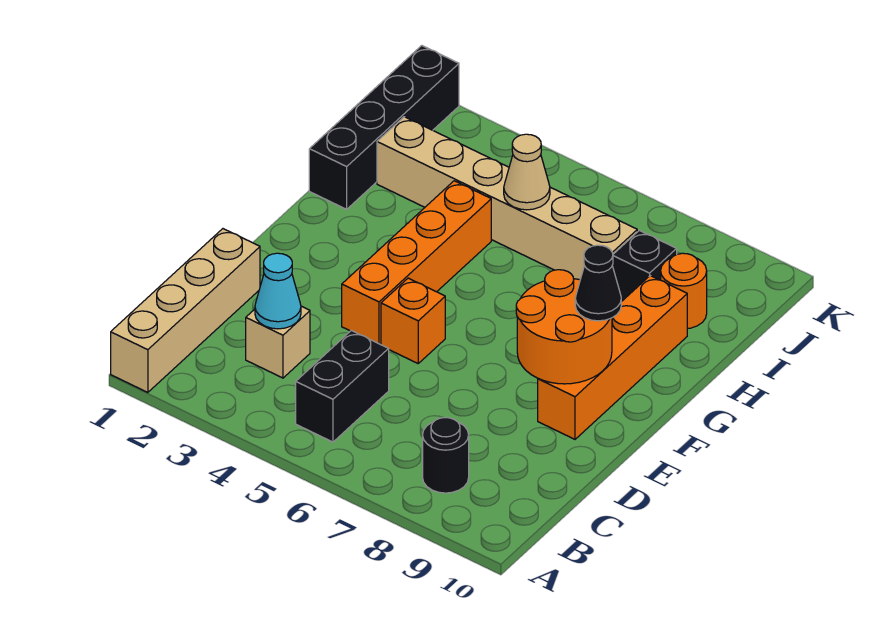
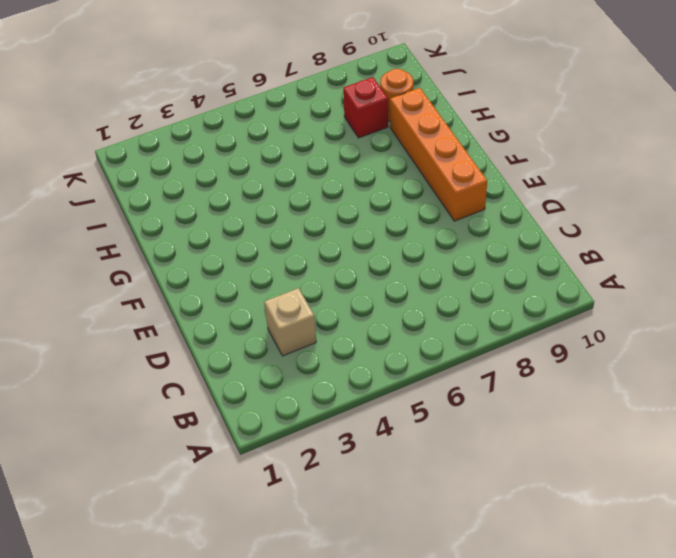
red brick I8 level 1 -> black brick I8 level 1
none -> tan brick A1:D1 level 1
none -> black brick B5:C5 level 1
none -> black round brick B8 level 1

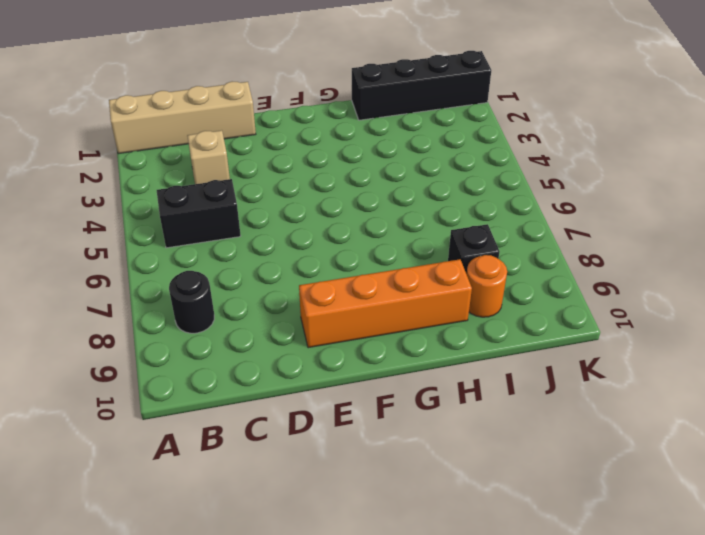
none -> orange brick E4:H4 level 1
none -> orange brick E5 level 1
none -> tan brick I2:I7 level 1

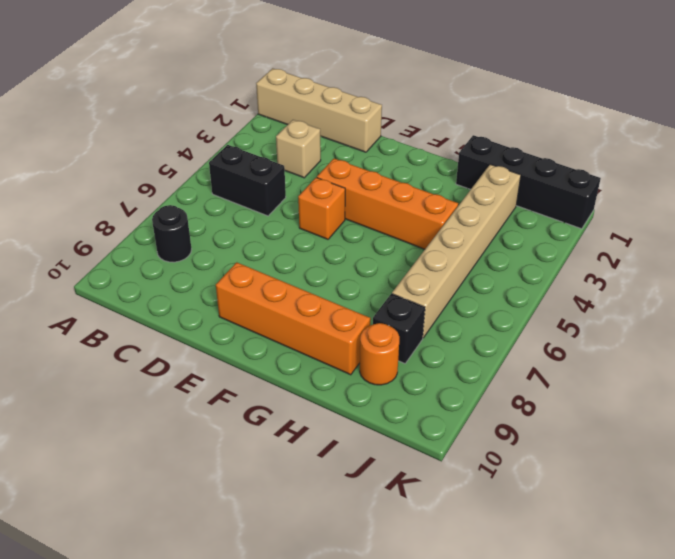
none -> cyan cone C3 level 2
none -> orange round brick E8:F9 level 2
none -> tan cone I5 level 2

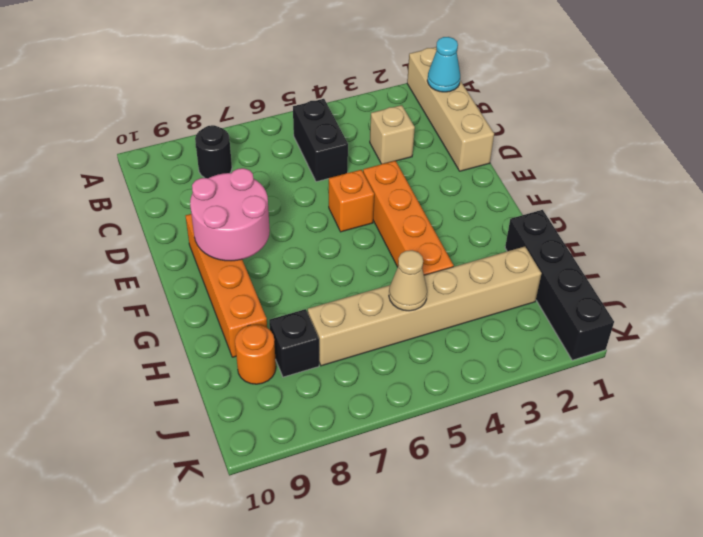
cyan cone B1 level 2 -> cyan cone C3 level 2
pink round brick E8:F9 level 2 -> orange round brick E8:F9 level 2
none -> black cone F9 level 3

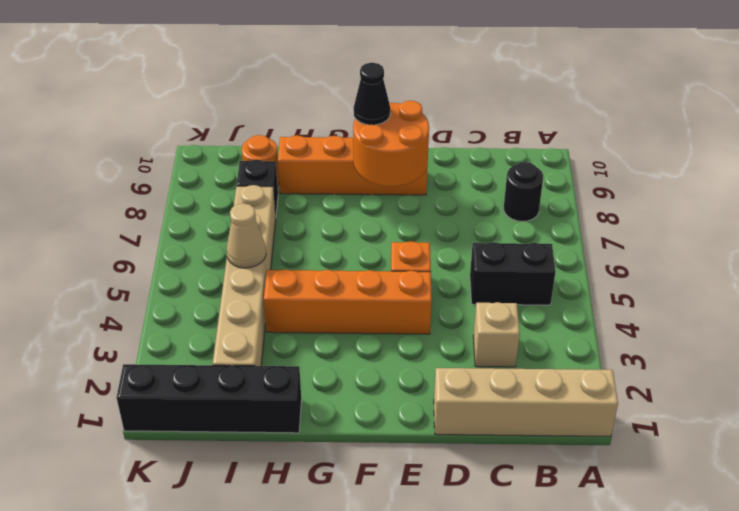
none -> cyan cone C3 level 2

